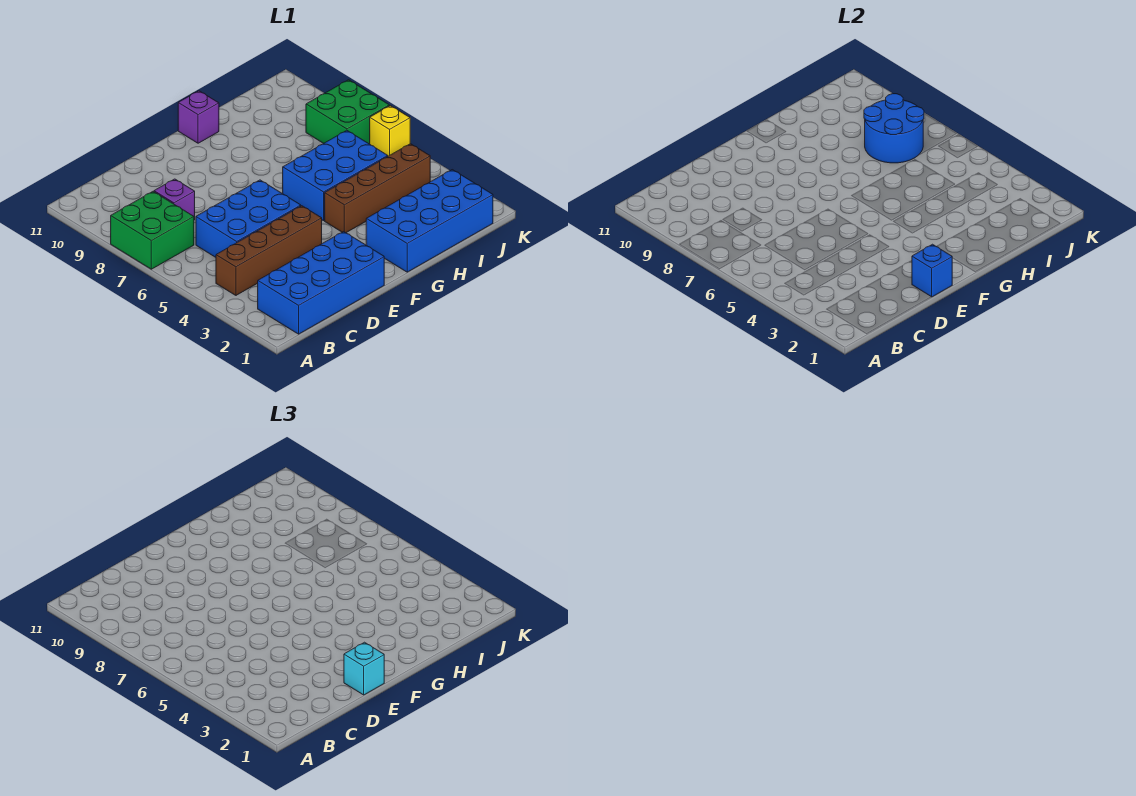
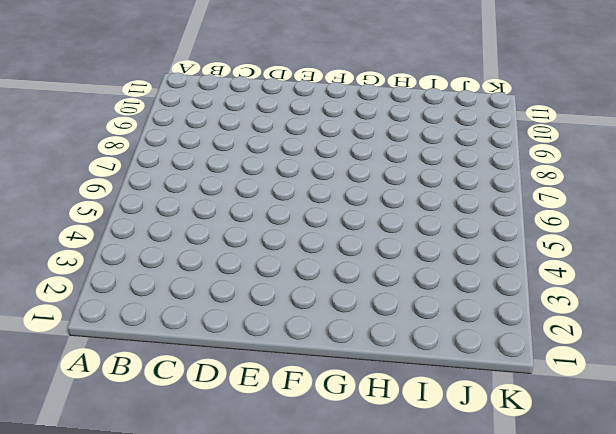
none -> green brick A7:B8 level 1
none -> blue brick B1:E2 level 1
none -> brown brick B4:E4 level 1

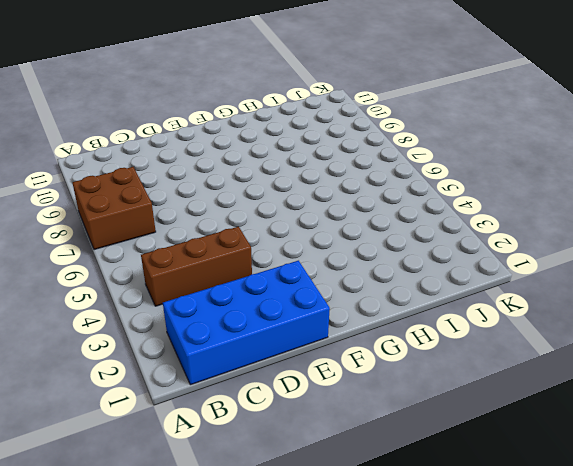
brown brick A7:B8 level 1 -> green brick A7:B8 level 1
brown brick B4:D4 level 1 -> brown brick B4:E4 level 1
none -> blue brick C5:E6 level 1
none -> purple brick C8 level 1
none -> blue brick G1:J2 level 1

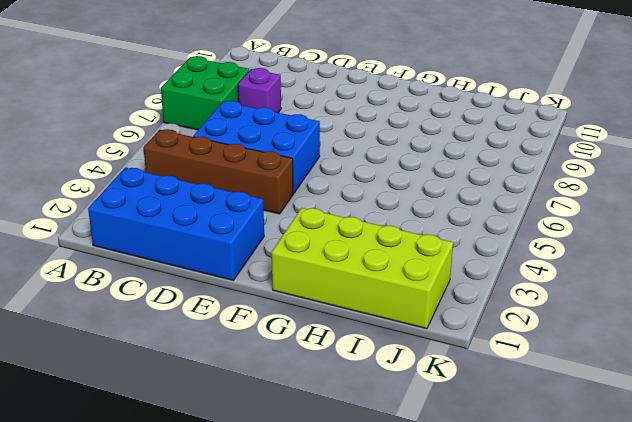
lime brick G1:J2 level 1 -> blue brick G1:J2 level 1
none -> brown brick G4:J4 level 1
none -> blue brick G5:I6 level 1
none -> purple brick G11 level 1

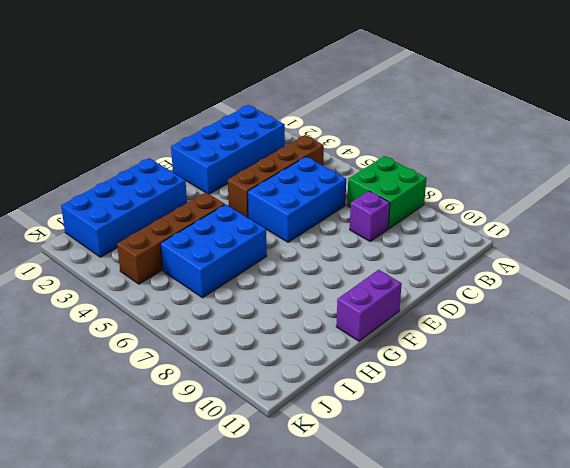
purple brick F11:G11 level 1 -> purple brick G11 level 1
none -> green brick J7:K8 level 1
none -> yellow brick K6 level 1
none -> blue brick E1 level 2

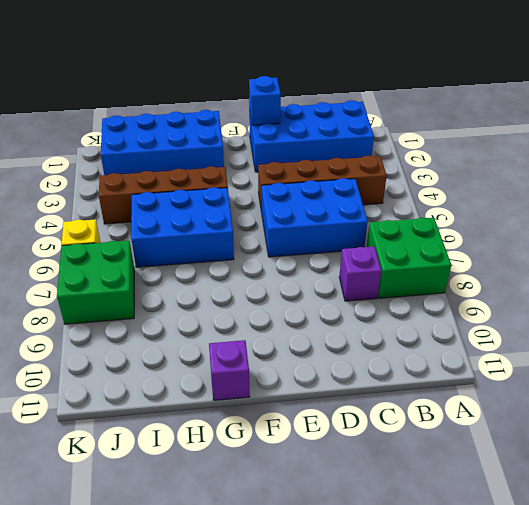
none -> blue round brick I7:J8 level 2
none -> cyan brick E1 level 3

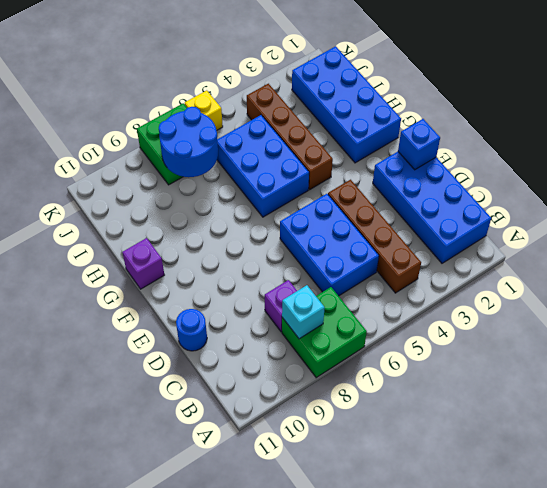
cyan brick B8 level 2 -> cyan brick E1 level 3
blue round brick D11 level 1 -> none

